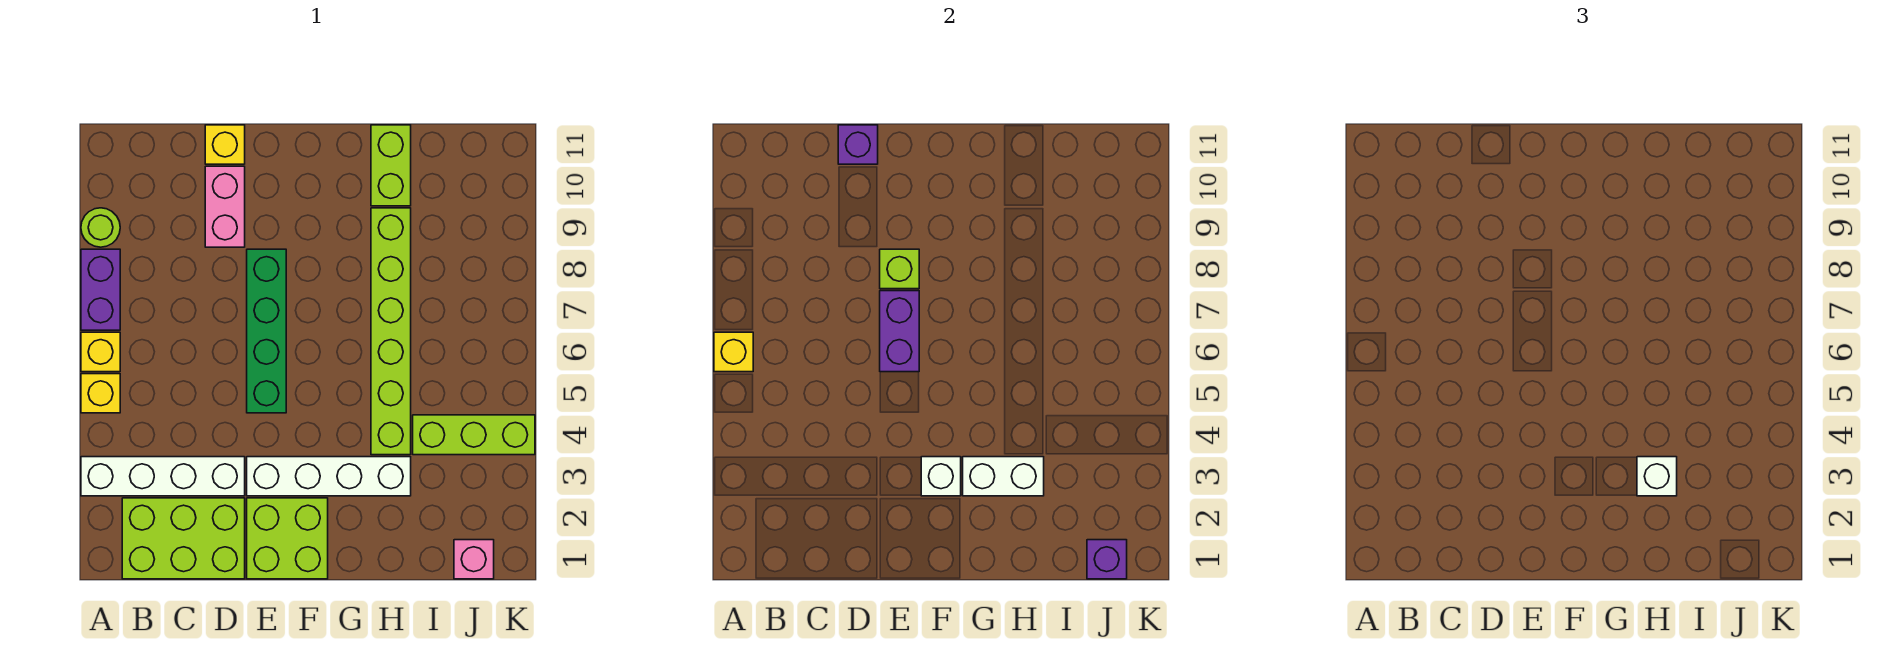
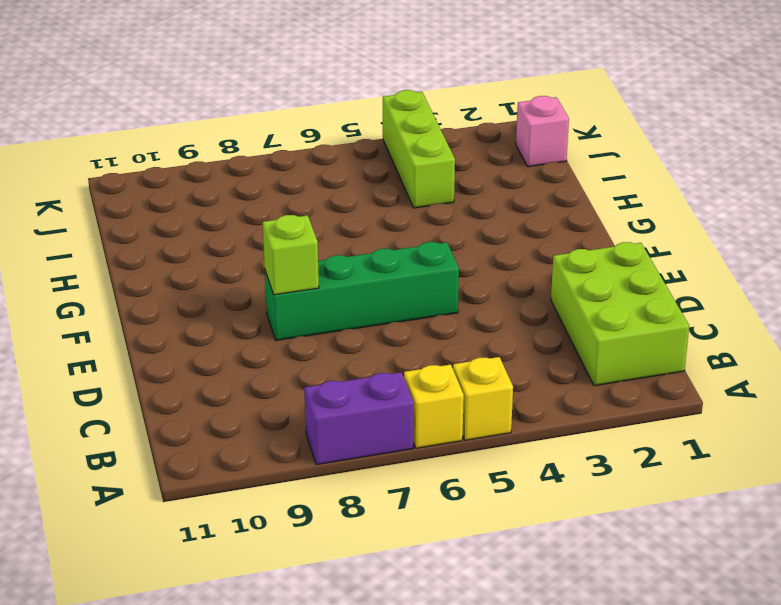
none -> white brick A3:D3 level 1
none -> lime round brick A9 level 1
none -> pink brick D9:D10 level 1

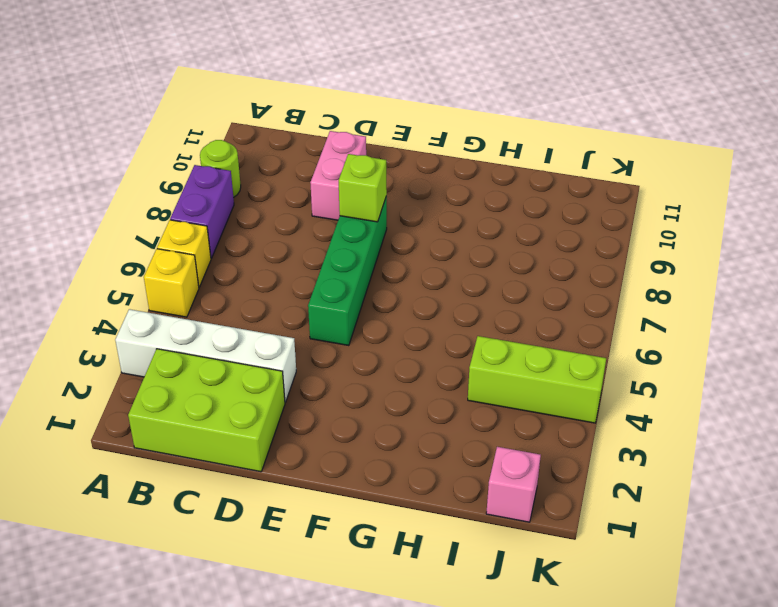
none -> yellow brick D11 level 1
none -> lime brick E1:F2 level 1
none -> white brick E3:H3 level 1

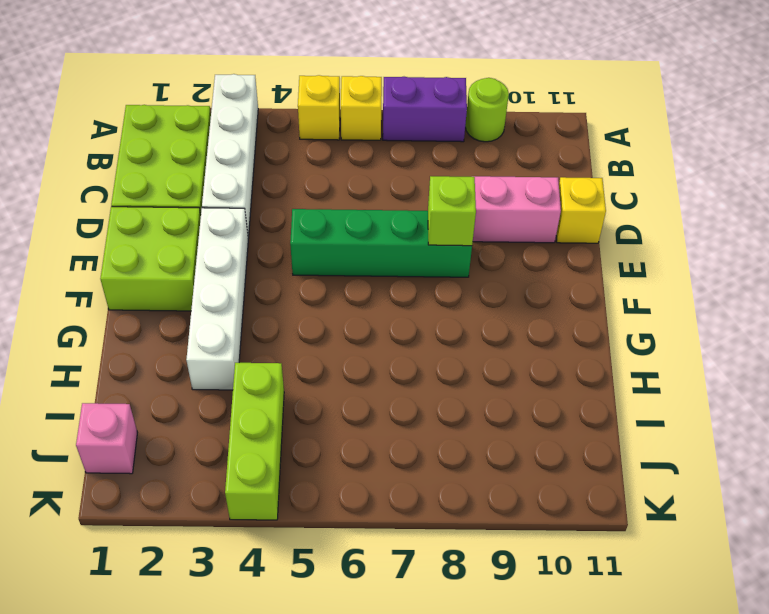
none -> lime brick H4:H9 level 1
none -> lime brick H10:H11 level 1
none -> yellow brick A6 level 2

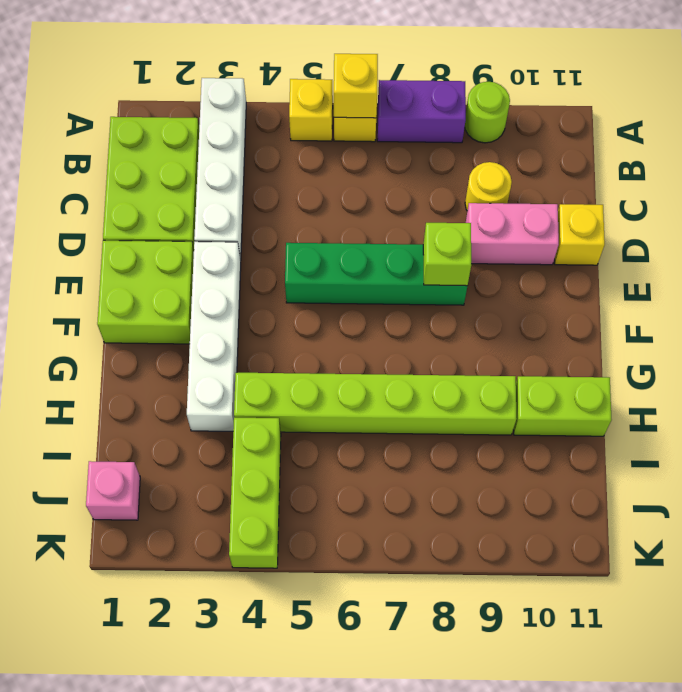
yellow round brick C9 level 1 -> none
none -> purple brick D11 level 2
none -> purple brick E6:E7 level 2
none -> white brick F3 level 2

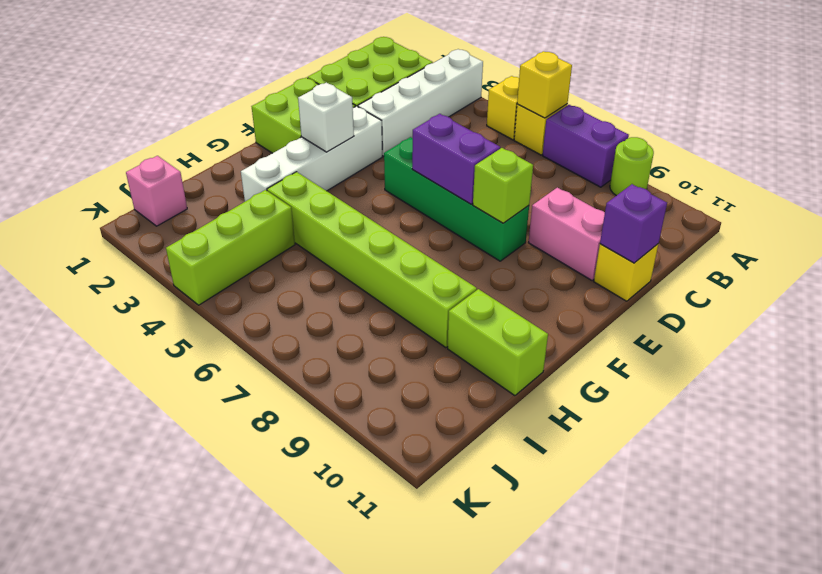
none -> white brick G3:H3 level 2
none -> purple brick J1 level 2
none -> white brick H3 level 3

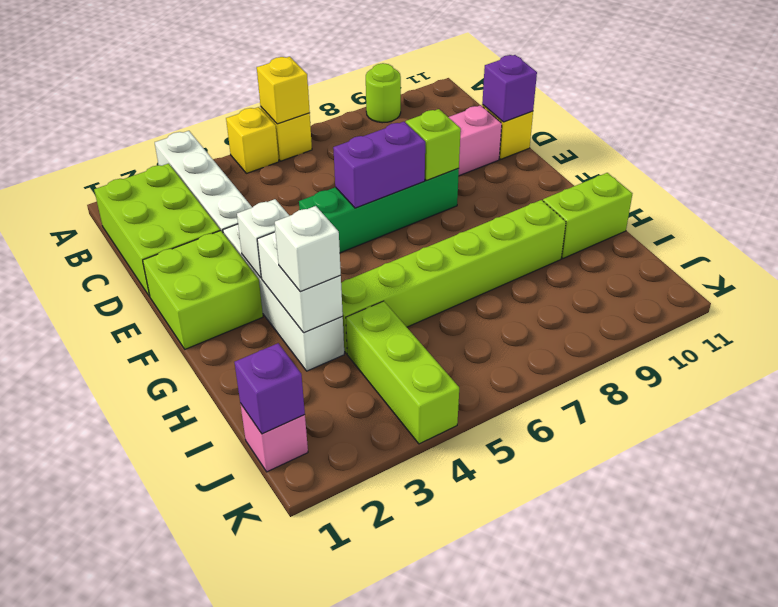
none -> purple brick A7:A8 level 1

